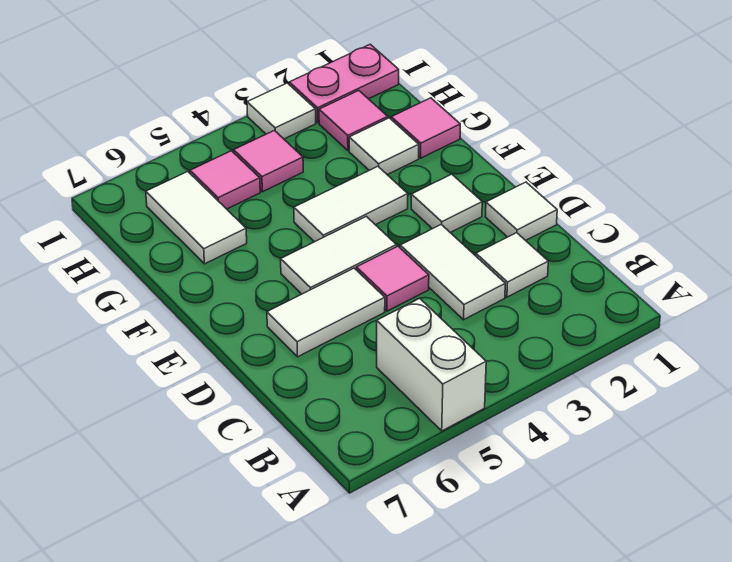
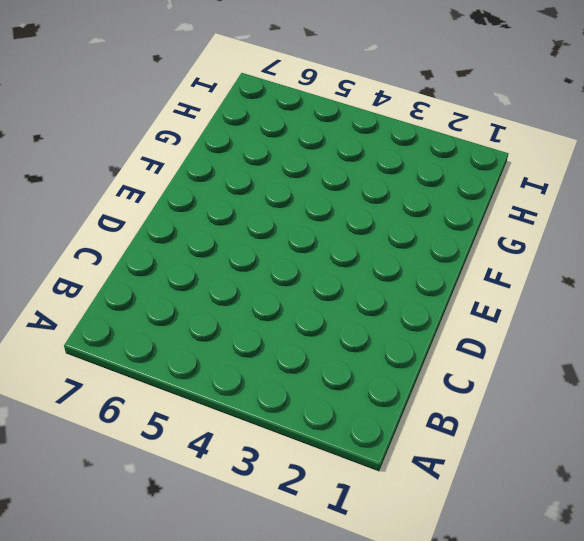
none -> white brick A5:B5 level 1
none -> white tile C2 level 1
none -> white tile C3:D3 level 1

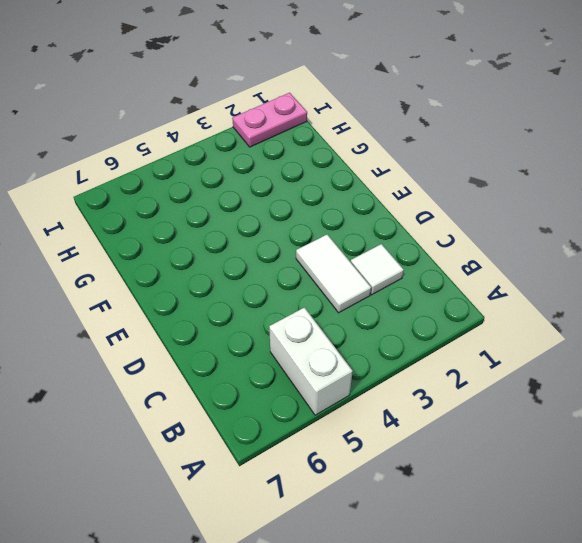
none -> white tile D1 level 1
none -> pink tile D4 level 1
none -> white tile D5:D6 level 1

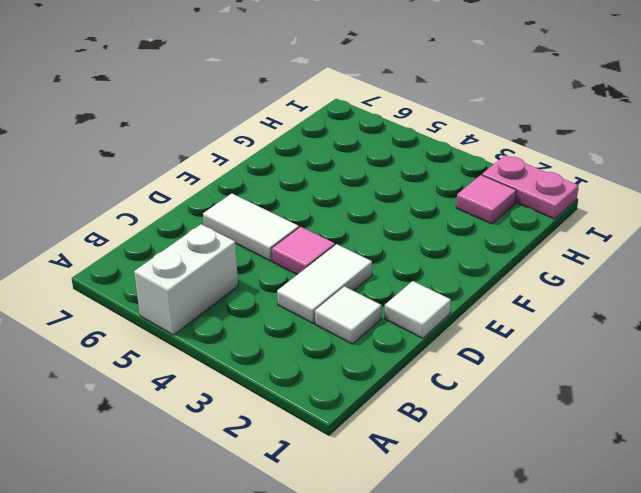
none -> white tile E2 level 1
none -> white tile E4:E5 level 1
none -> white tile F3:F4 level 1

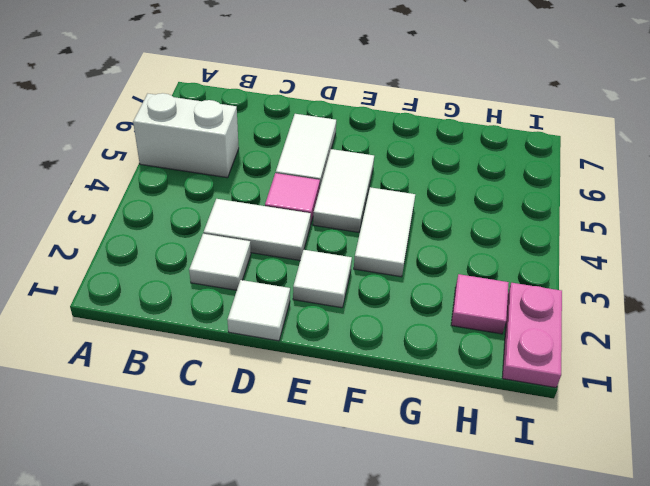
none -> pink tile G1 level 1
none -> white tile G2 level 1
none -> white tile G6:H6 level 1

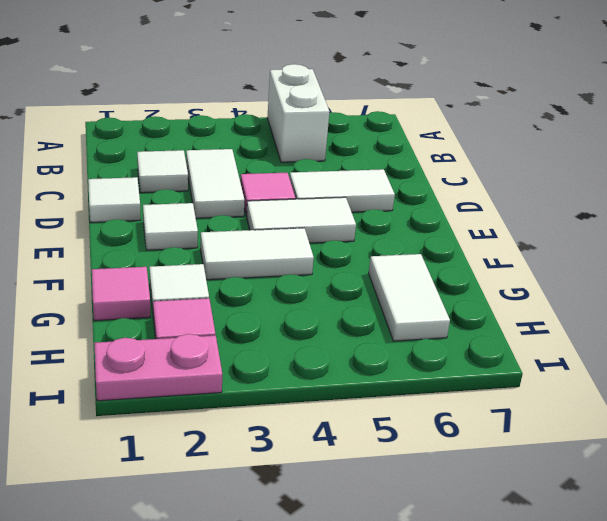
none -> pink tile H4 level 1
none -> pink tile H5 level 1
none -> white tile I3 level 1

